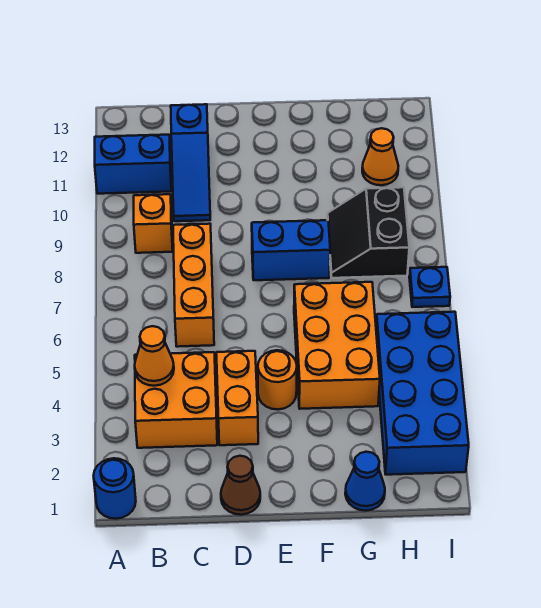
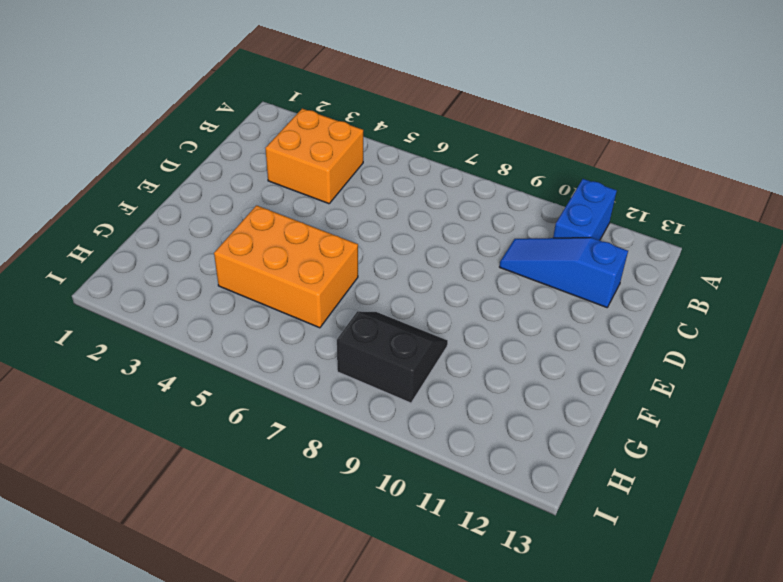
none -> blue round brick A1 level 1
none -> orange brick B9 level 1
none -> orange brick C6:C8 level 1

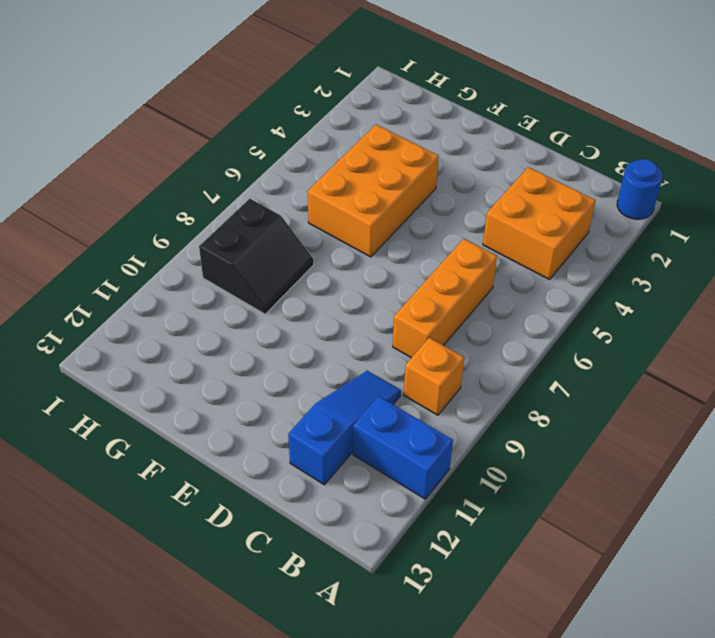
none -> brown cone D1 level 1
none -> orange brick D3:D4 level 1
none -> orange round brick E4 level 1

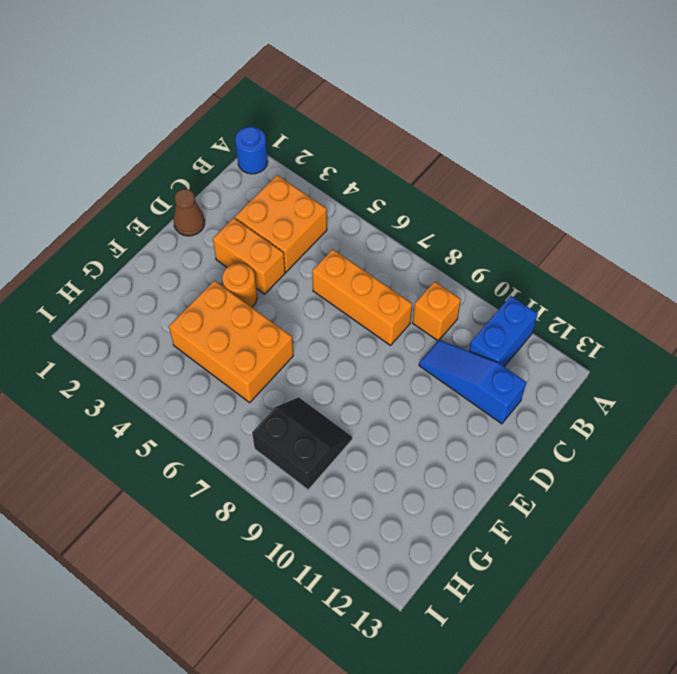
none -> blue brick E8:F8 level 1
none -> blue cone G1 level 1
none -> blue brick H2:I5 level 1

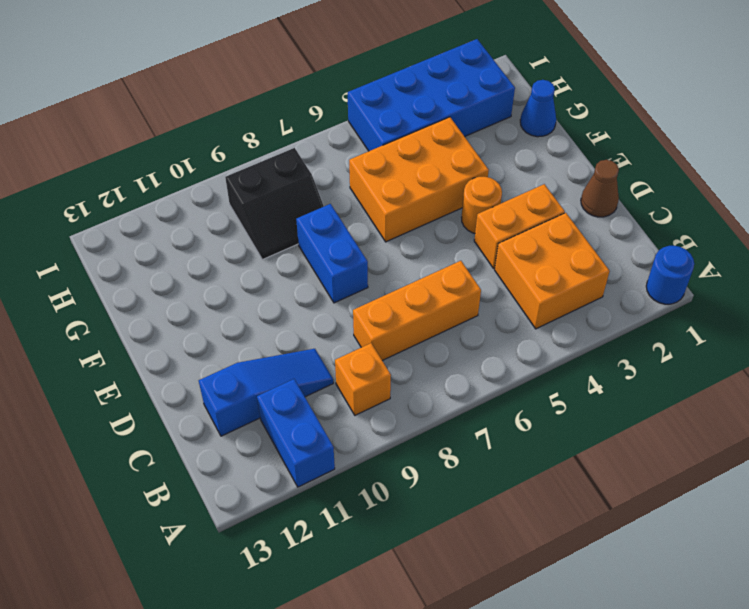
none -> orange cone H11 level 1
none -> blue plate I7 level 1
none -> orange cone B4 level 2

